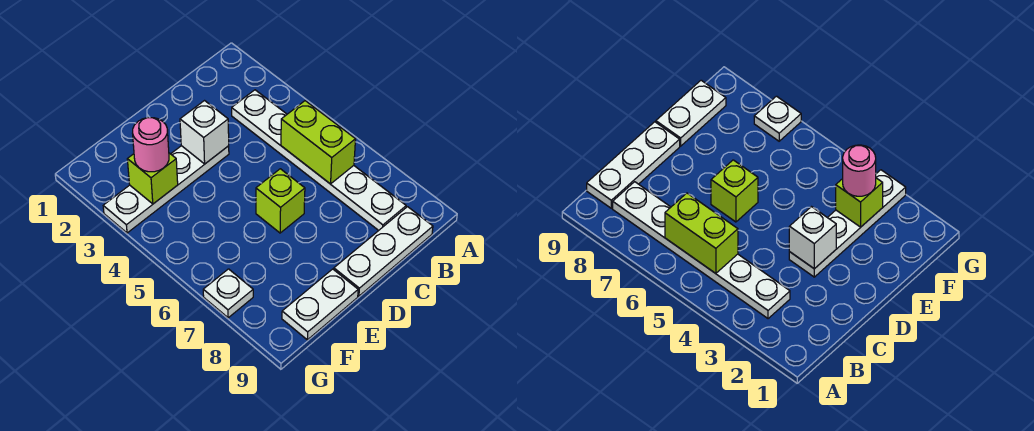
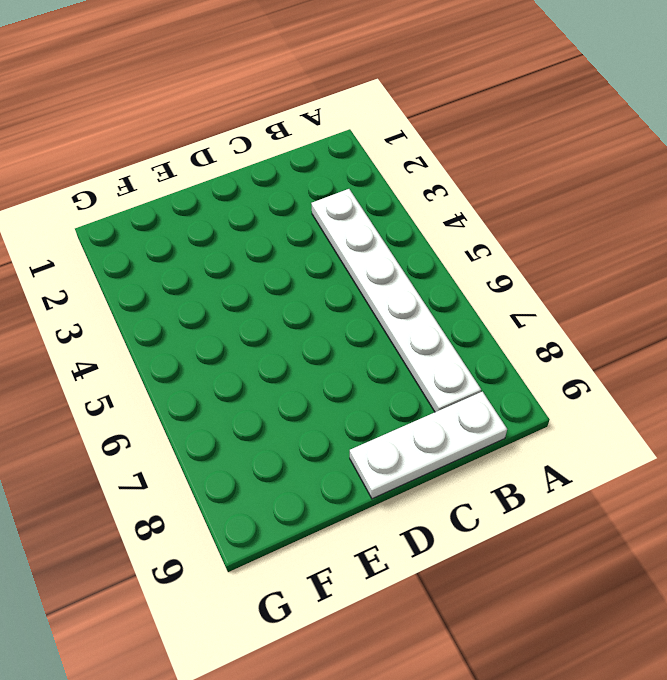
none -> white plate D3:G3 level 1
none -> lime brick D6 level 1

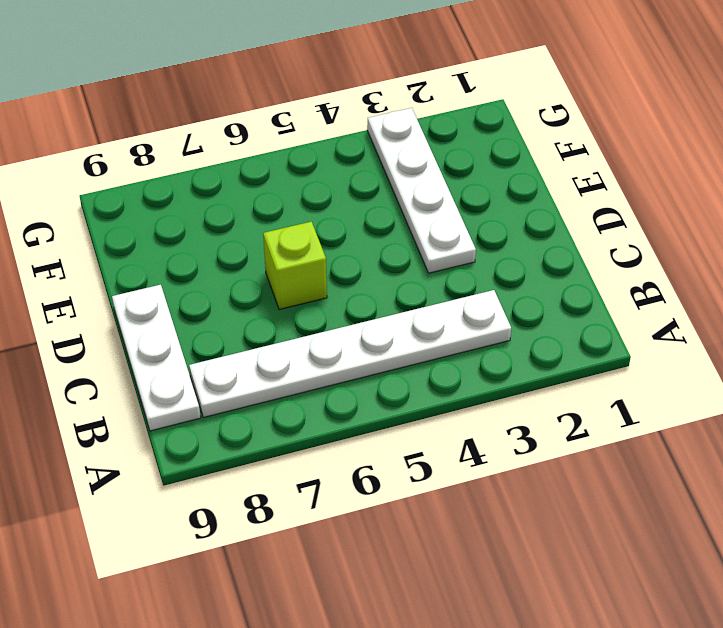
none -> white plate E9:F9 level 1
none -> white plate G7 level 1

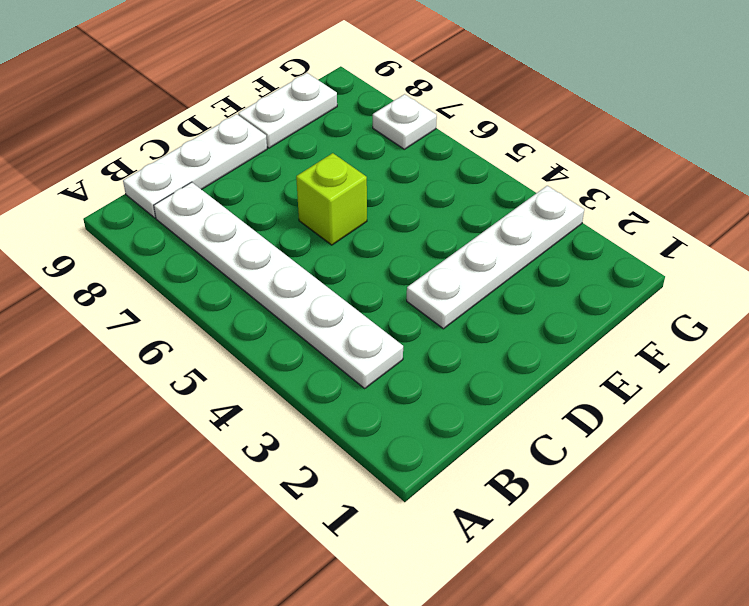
none -> lime brick B5:B6 level 2
none -> white brick D3 level 2

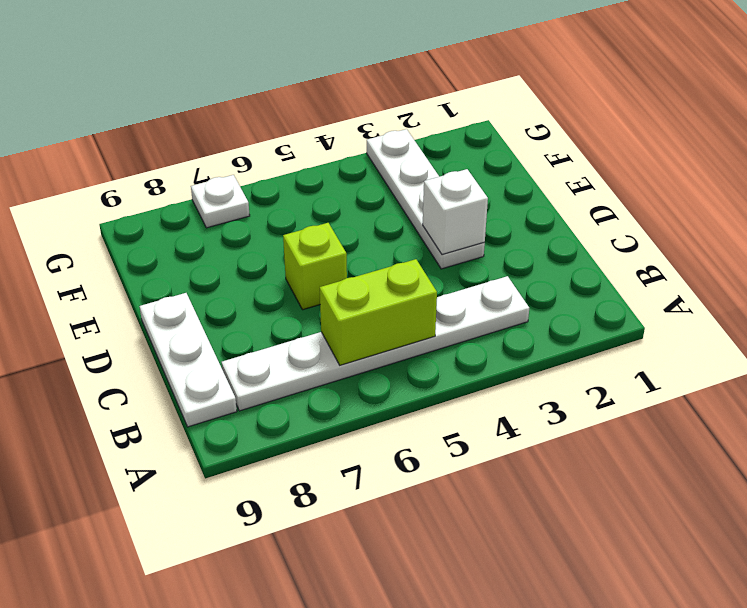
none -> white plate E9:F9 level 1
none -> lime brick F3 level 2

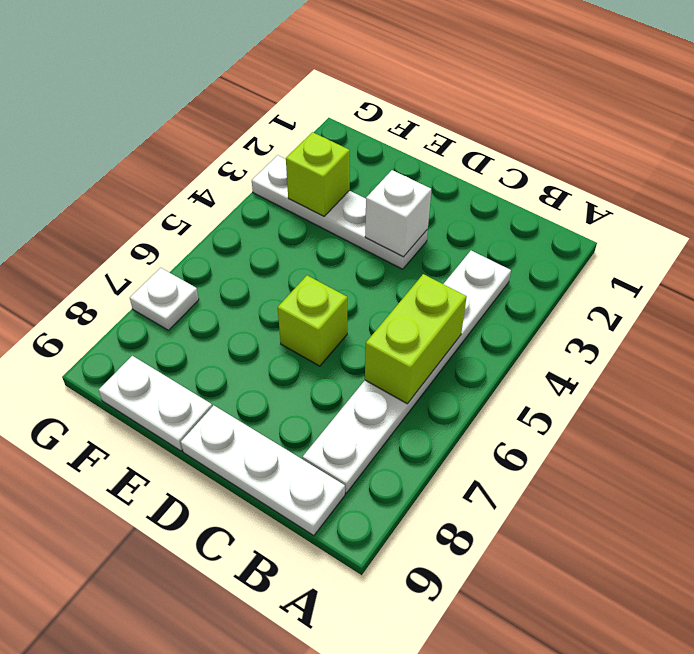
none -> pink round brick F3 level 3

